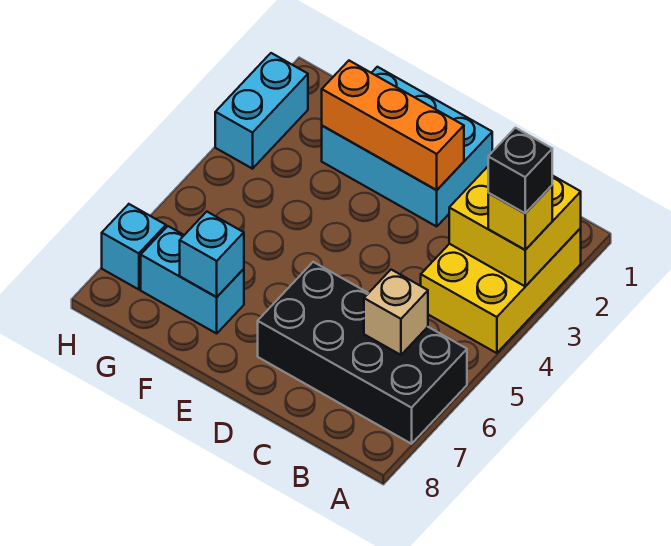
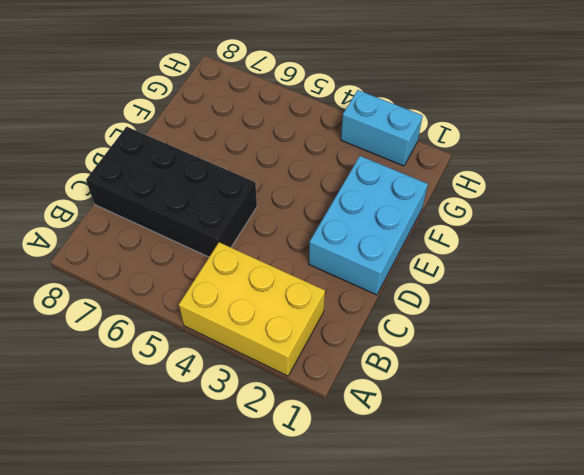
black brick C5:D8 level 1 -> black brick A6:D7 level 1
none -> cyan brick F7:G7 level 1
none -> cyan brick H7 level 1
none -> yellow brick A2:B3 level 2

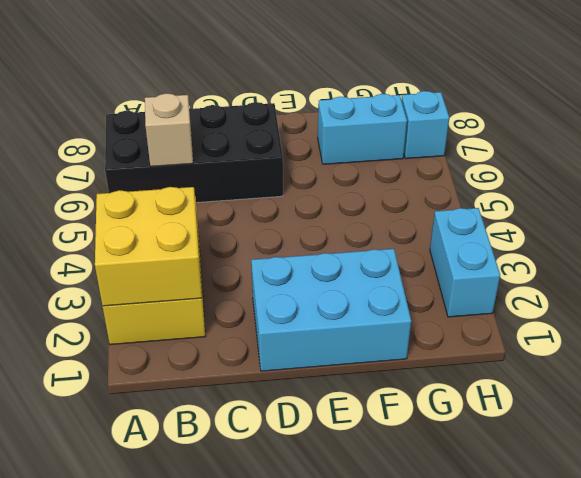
none -> orange brick D2:F2 level 2
none -> cyan brick F7 level 2
none -> yellow brick A3 level 3

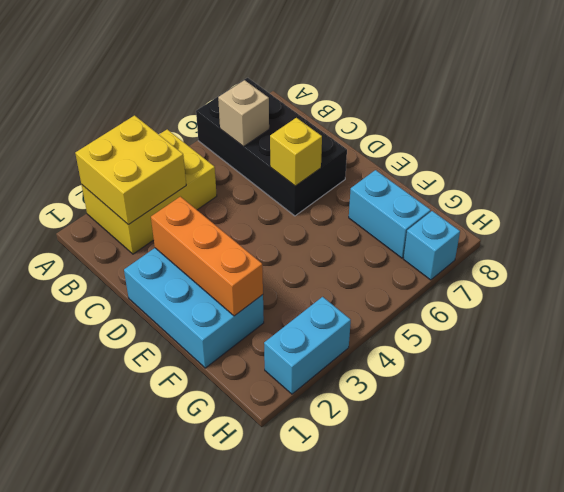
yellow brick D6 level 2 -> yellow brick A3 level 3
none -> cyan brick F7 level 2
none -> black brick A3 level 4

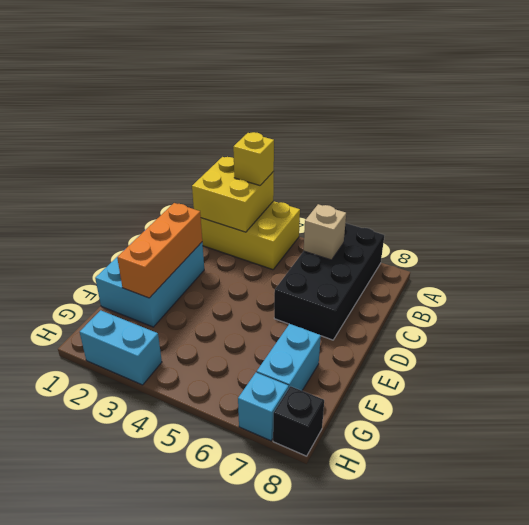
black brick H8 level 1 -> black brick A3 level 4
none -> cyan brick F7 level 2

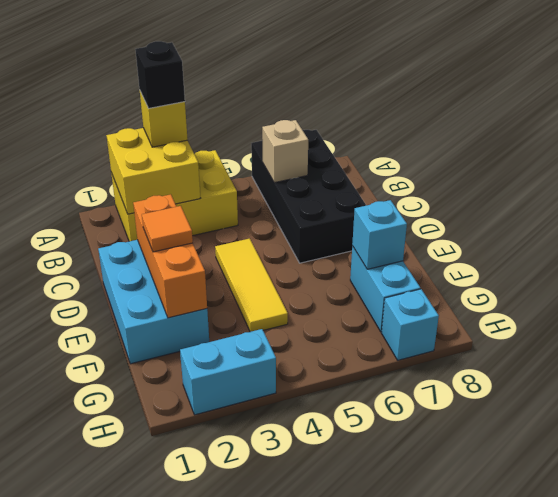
yellow tile D4:F4 level 1 -> none
orange tile E2 level 3 -> none

